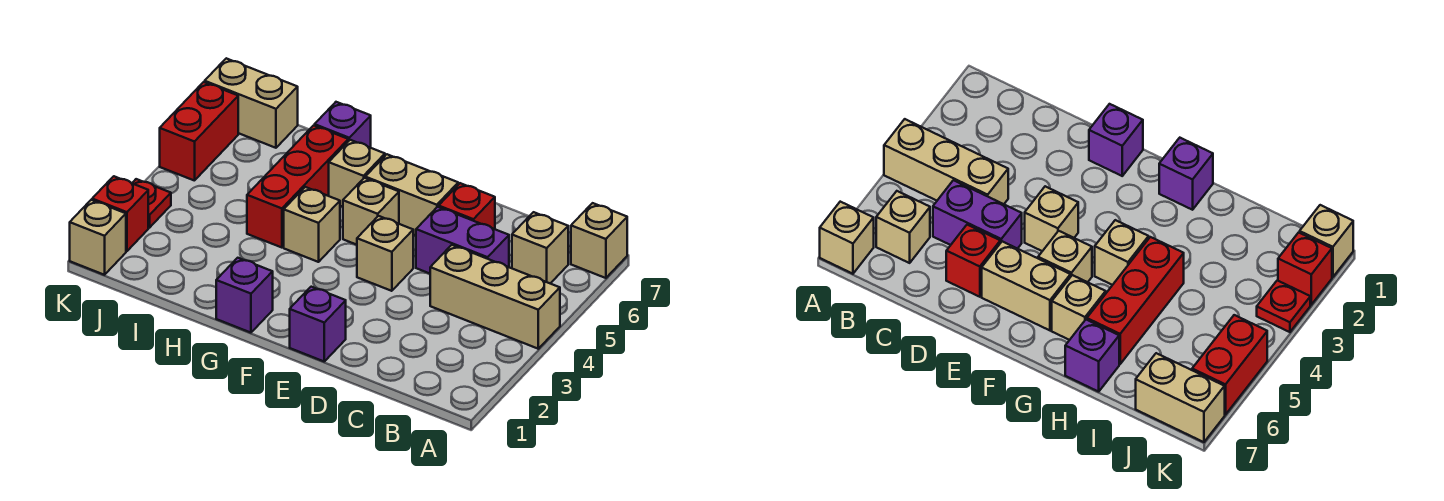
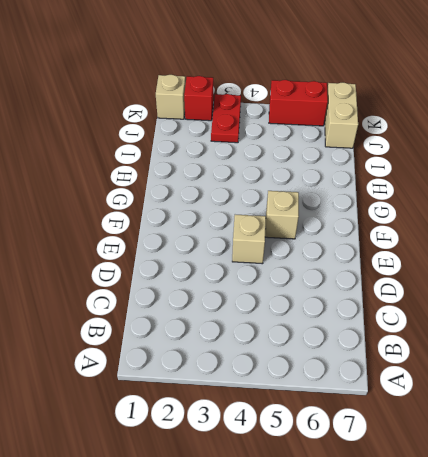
red plate J3:K3 level 1 -> red plate K3 level 1
none -> tan brick A4:C4 level 1
none -> tan brick A7 level 1
none -> tan brick B6 level 1

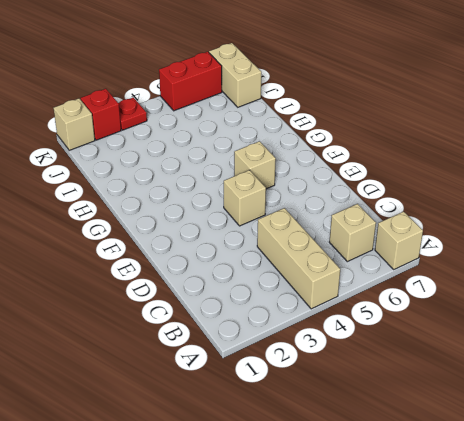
none -> purple brick C5:D5 level 1
none -> red brick D6 level 1
none -> purple brick E1 level 1

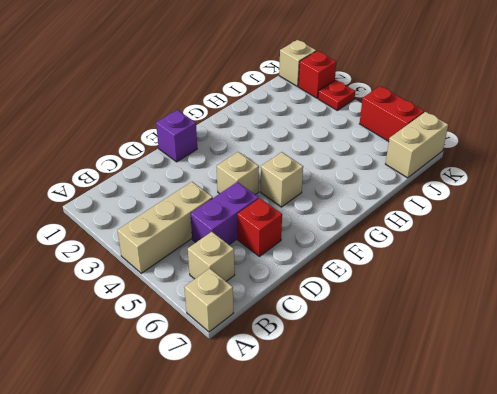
none -> tan brick E6:F6 level 1
none -> purple brick G1 level 1
none -> tan brick G4 level 1

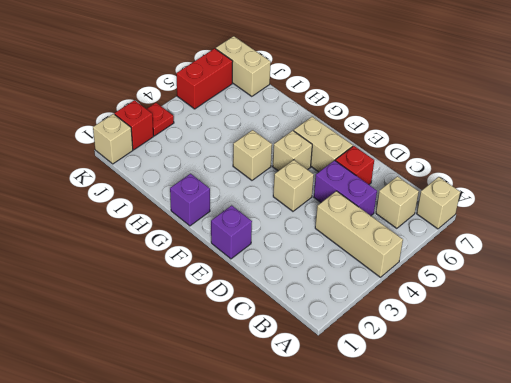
none -> tan brick G6 level 1
none -> red brick H4:H6 level 1
none -> purple brick H7 level 1

